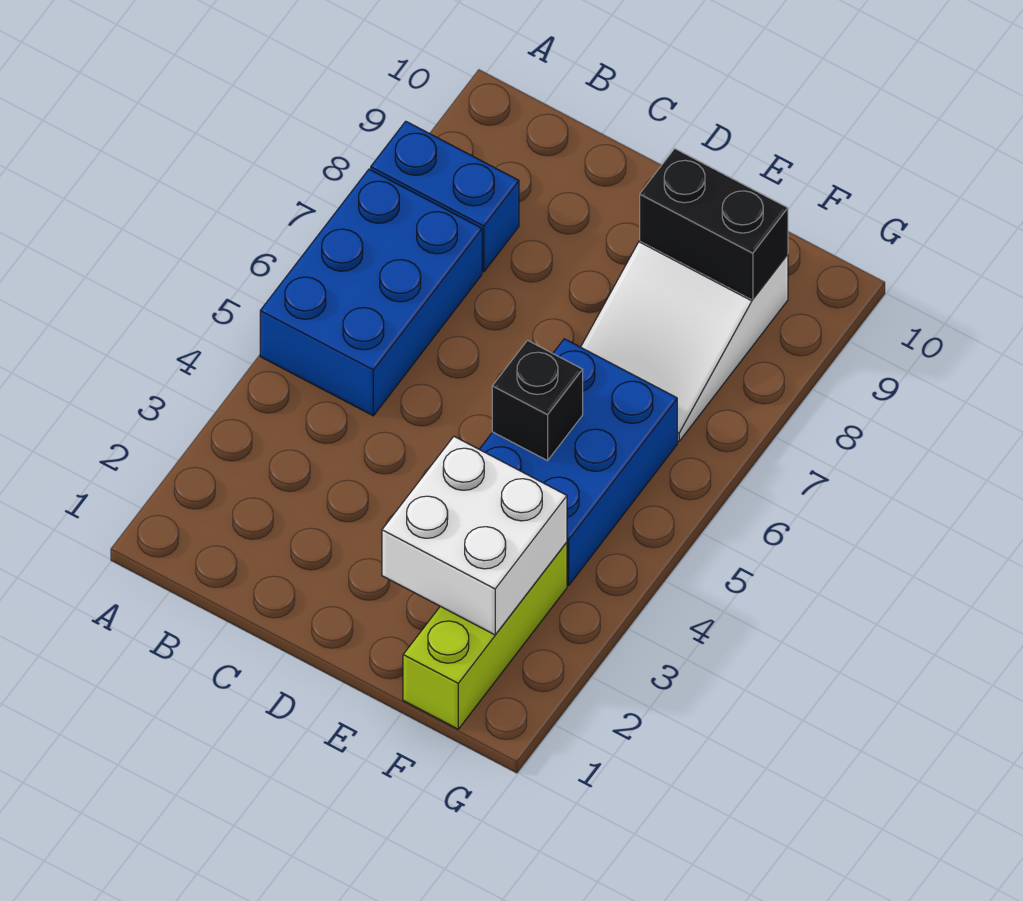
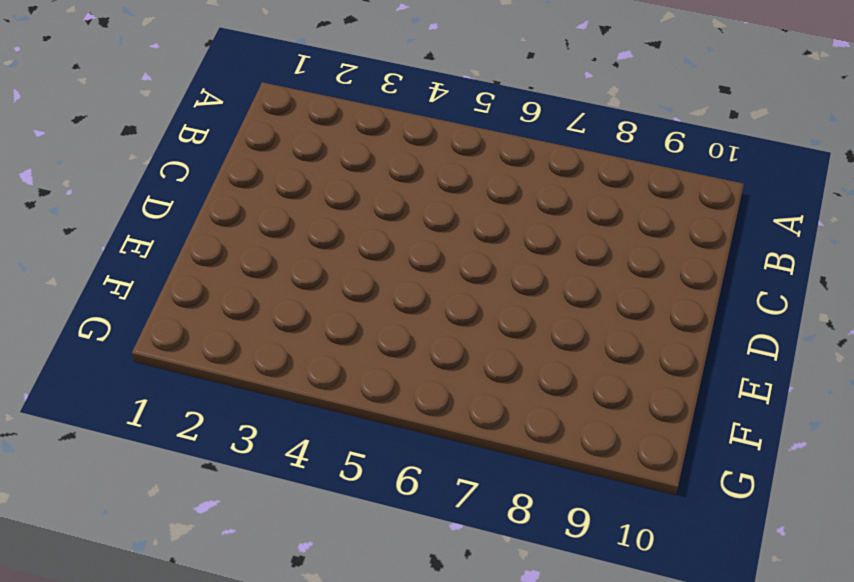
none -> blue brick A5:B7 level 1
none -> blue brick A8:B8 level 1

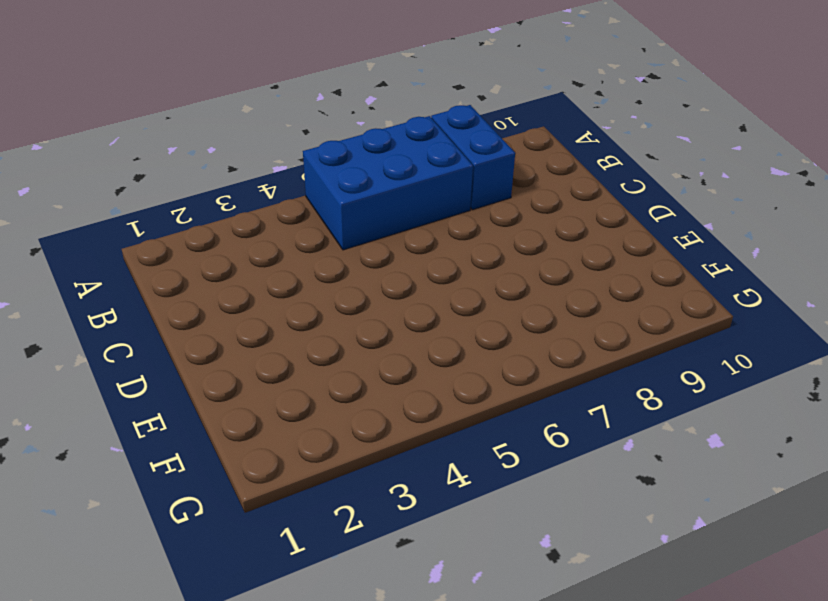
none -> blue brick E4:F6 level 1
none -> white slope E7:F9 level 1 top 9

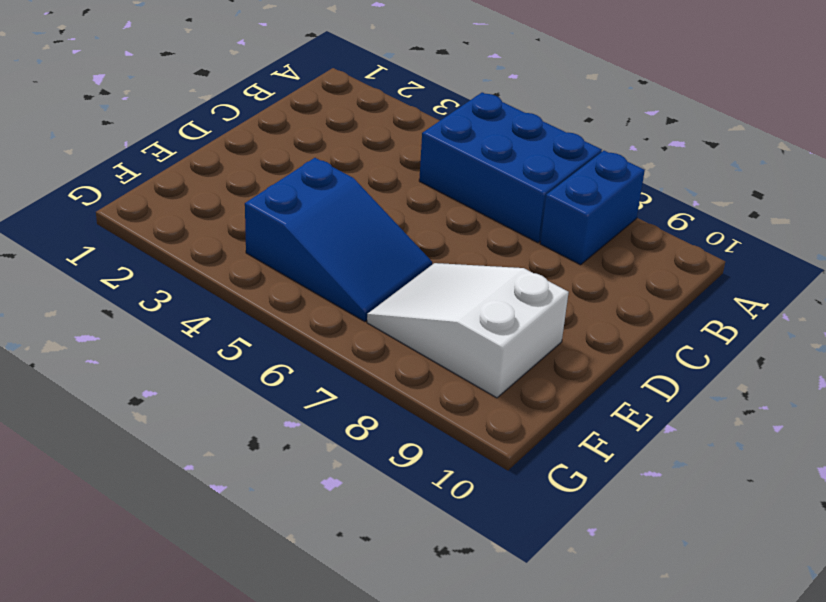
blue slope E4:F6 level 1 top 4 -> blue brick E4:F6 level 1
none -> lime brick F1:F3 level 1
none -> white brick E2:F3 level 2

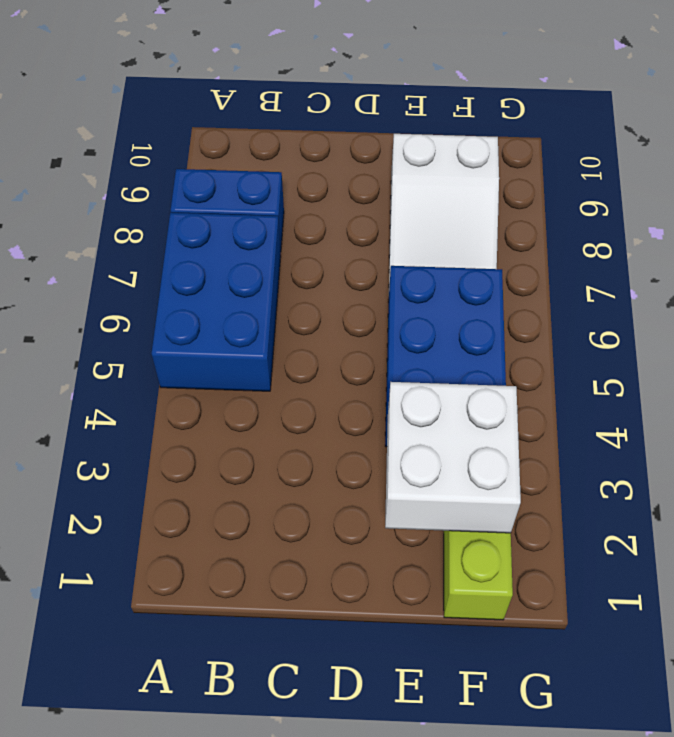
none -> black brick E5 level 2
none -> black brick E9:F9 level 2

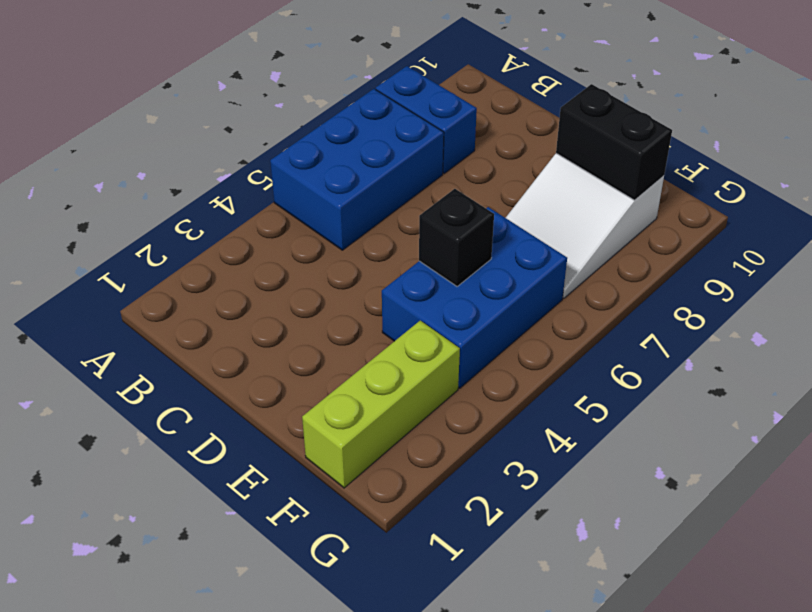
none -> white brick E2:F3 level 2

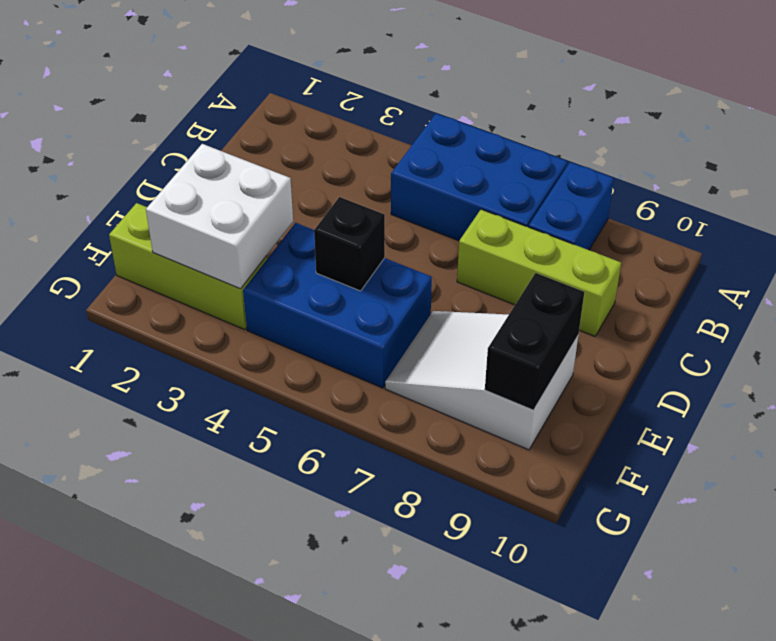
lime brick C7:C9 level 1 -> none

